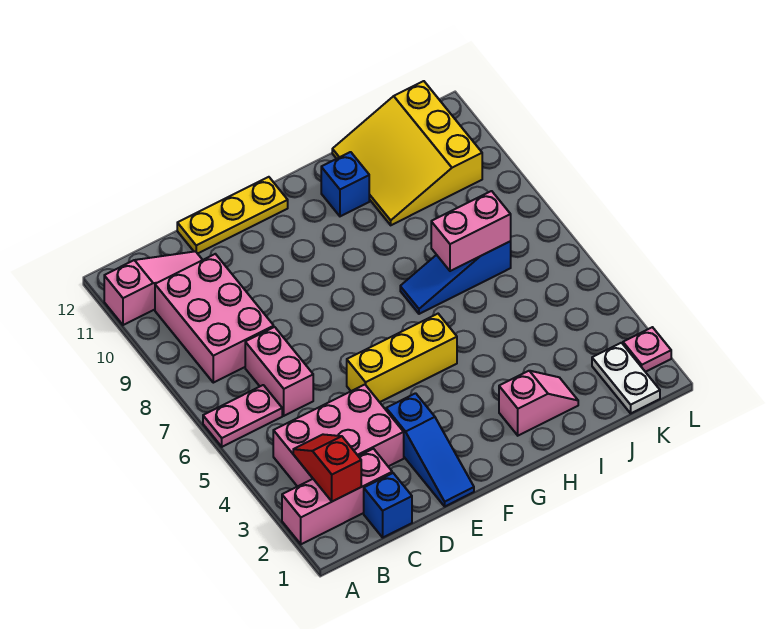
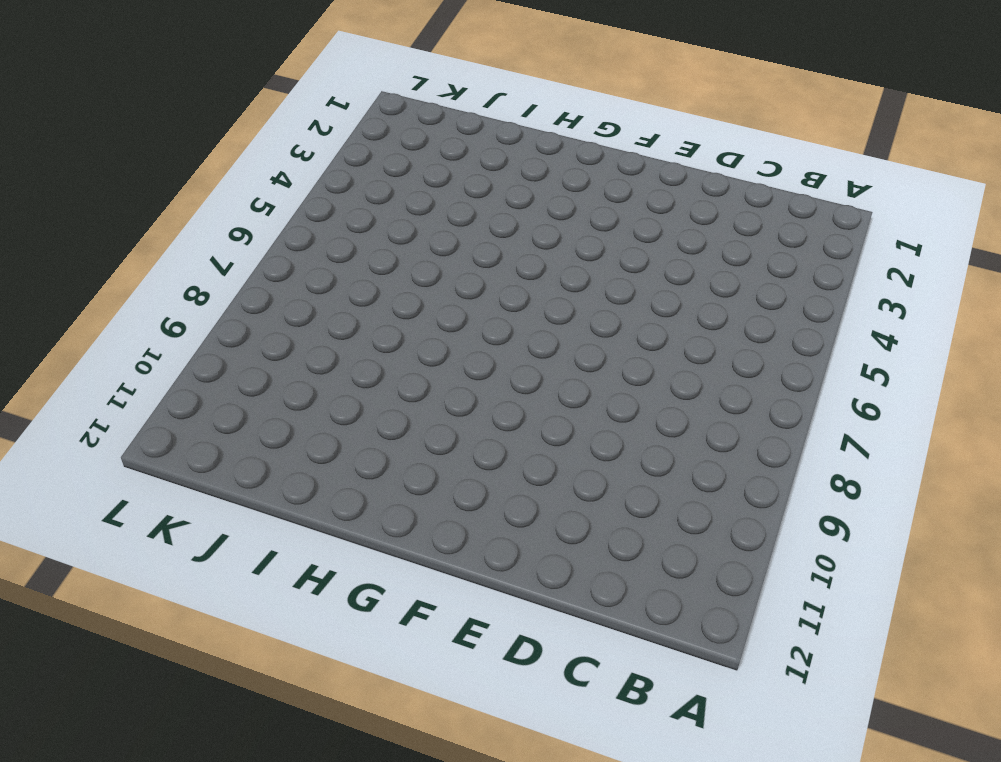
none -> pink brick A2:C2 level 1
none -> pink plate A6:B6 level 1
none -> pink slope A11:C11 level 1 top A

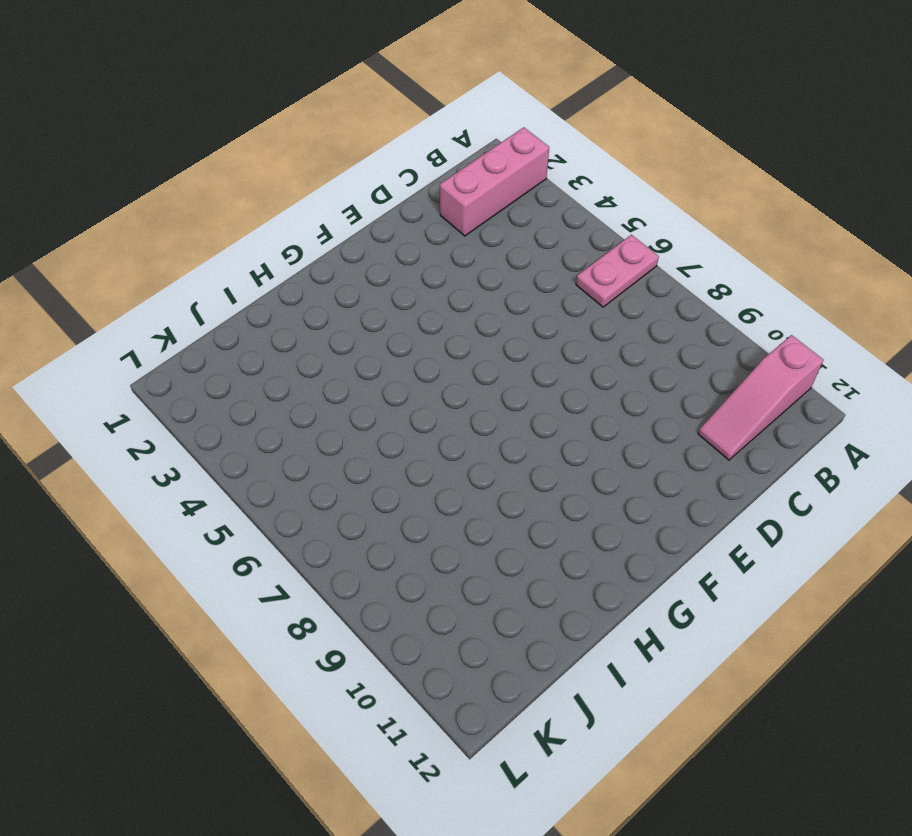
none -> pink brick B3:D4 level 1
none -> pink brick B8:C10 level 1
none -> blue brick C1 level 1

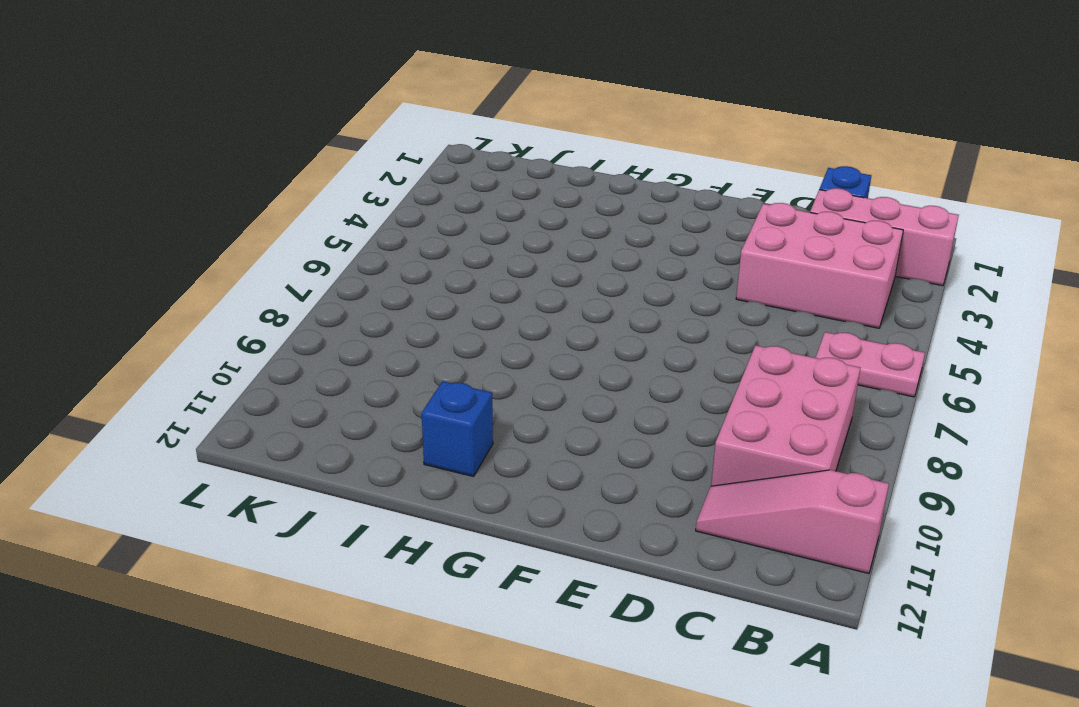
none -> pink brick C6:C7 level 1
none -> yellow plate D12:F12 level 1
none -> blue slope E1:E3 level 1 top 3

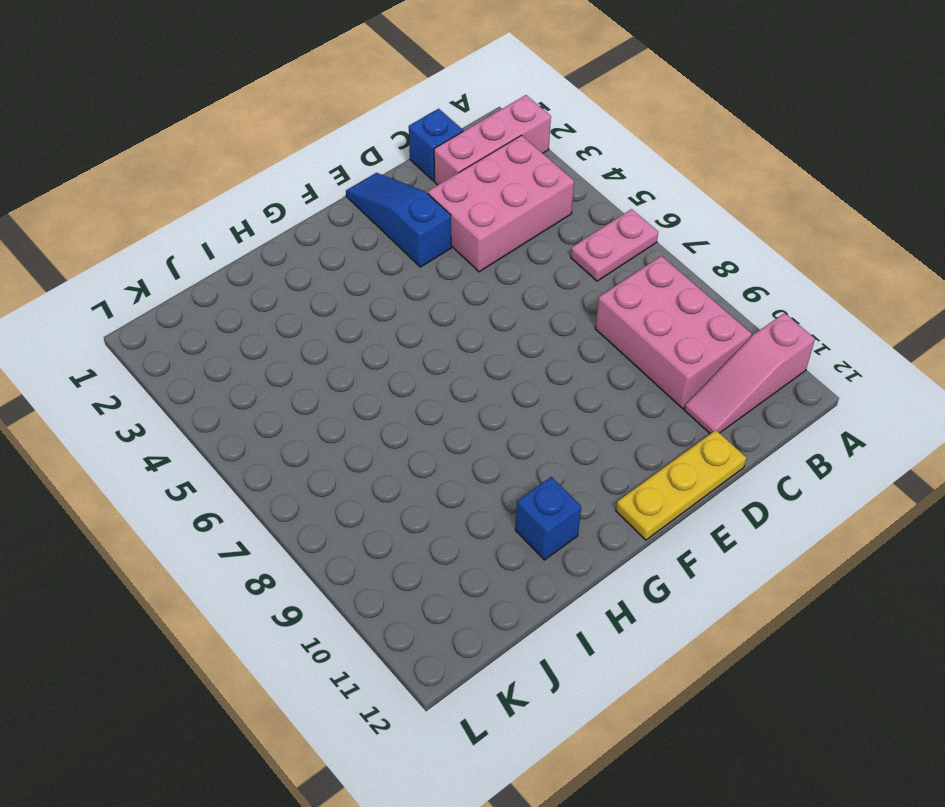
none -> pink brick C6:C7 level 1
none -> yellow brick E5:G5 level 1
none -> pink slope H2:I2 level 1 top H

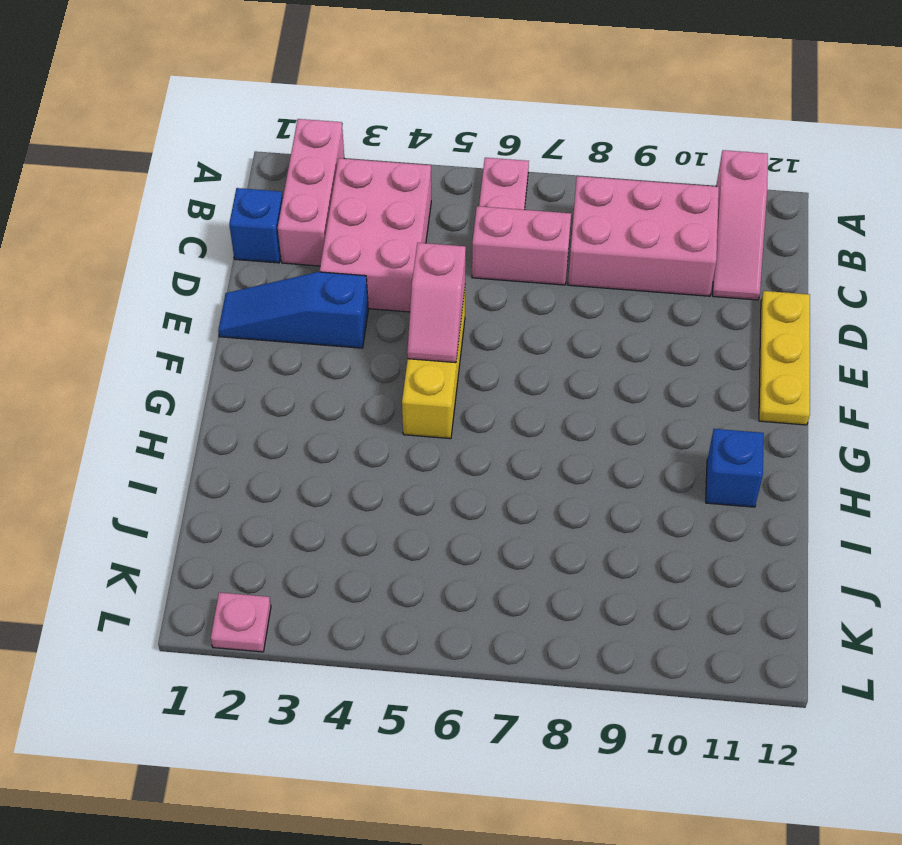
pink slope E5:F5 level 2 top E -> pink slope H2:I2 level 1 top H
none -> blue slope H7:J7 level 1 top J
none -> yellow slope I10:K12 level 1 top K
none -> white plate K1:K2 level 1

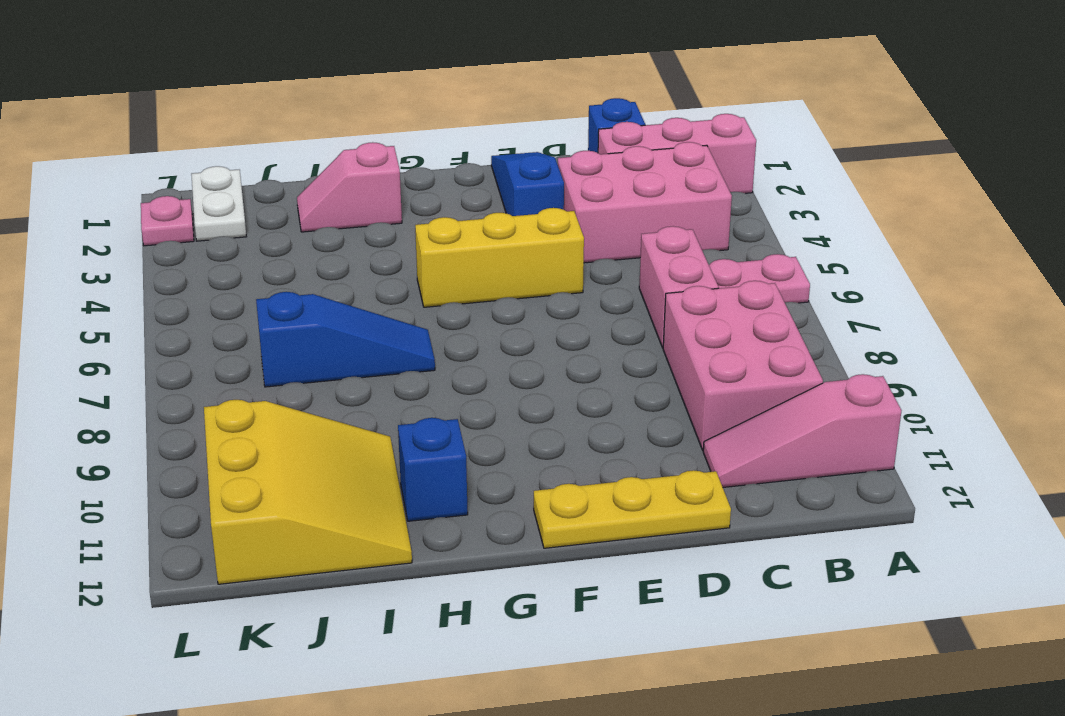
none -> red slope B2:B3 level 2 top 2
none -> pink brick I7:J7 level 2

